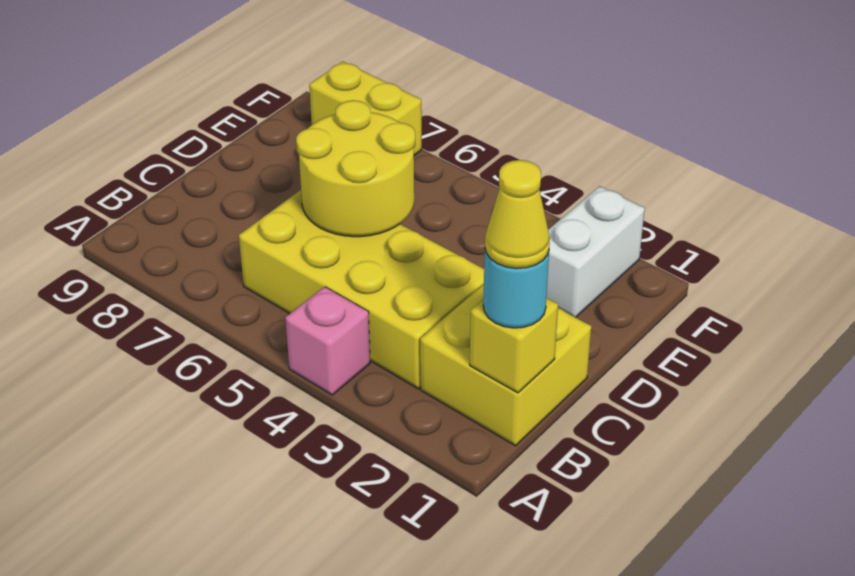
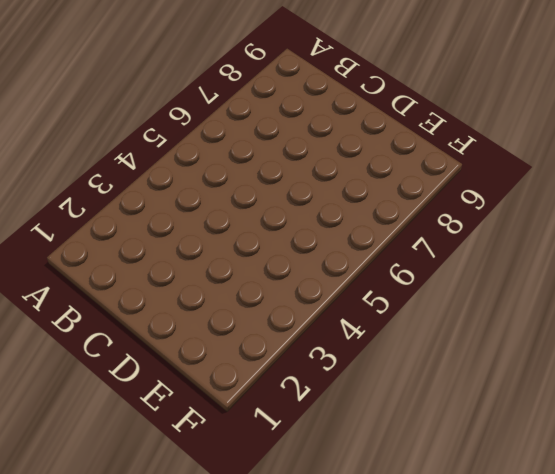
none -> pink brick A4 level 1
none -> yellow brick B1:C2 level 1

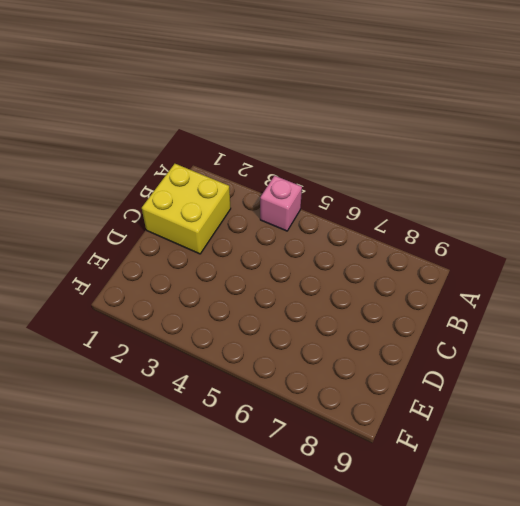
none -> yellow brick B3:C6 level 1
none -> white brick E2:F2 level 1

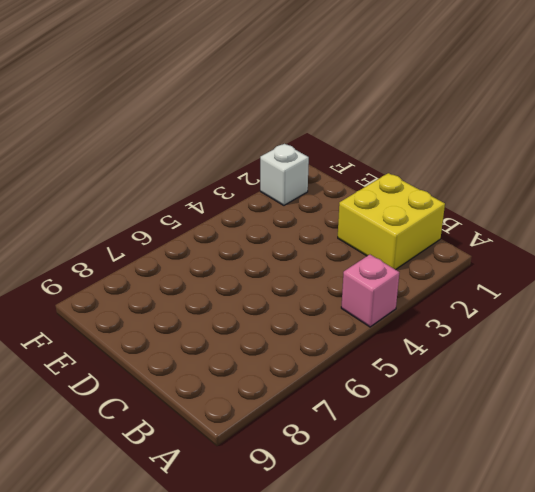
white brick F2 level 1 -> white brick E2:F2 level 1
none -> yellow brick B3:C6 level 1
none -> yellow brick F7:F8 level 1

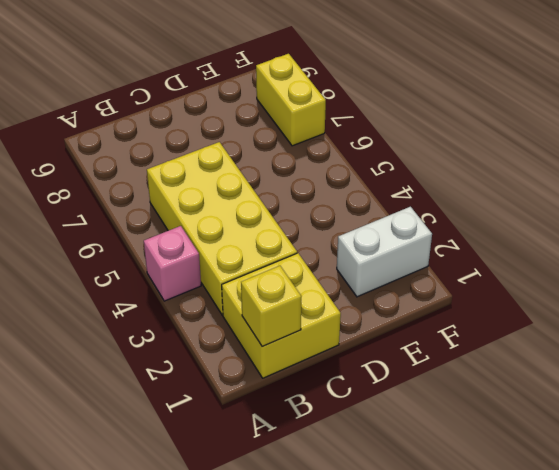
none -> yellow round brick C5:D6 level 2
none -> cyan round brick B1 level 3

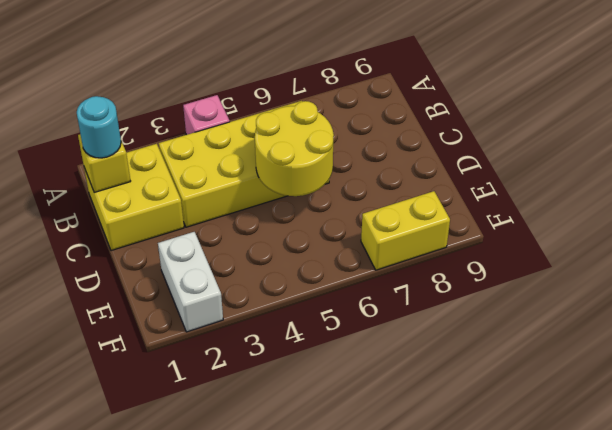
none -> yellow cone B1 level 4

